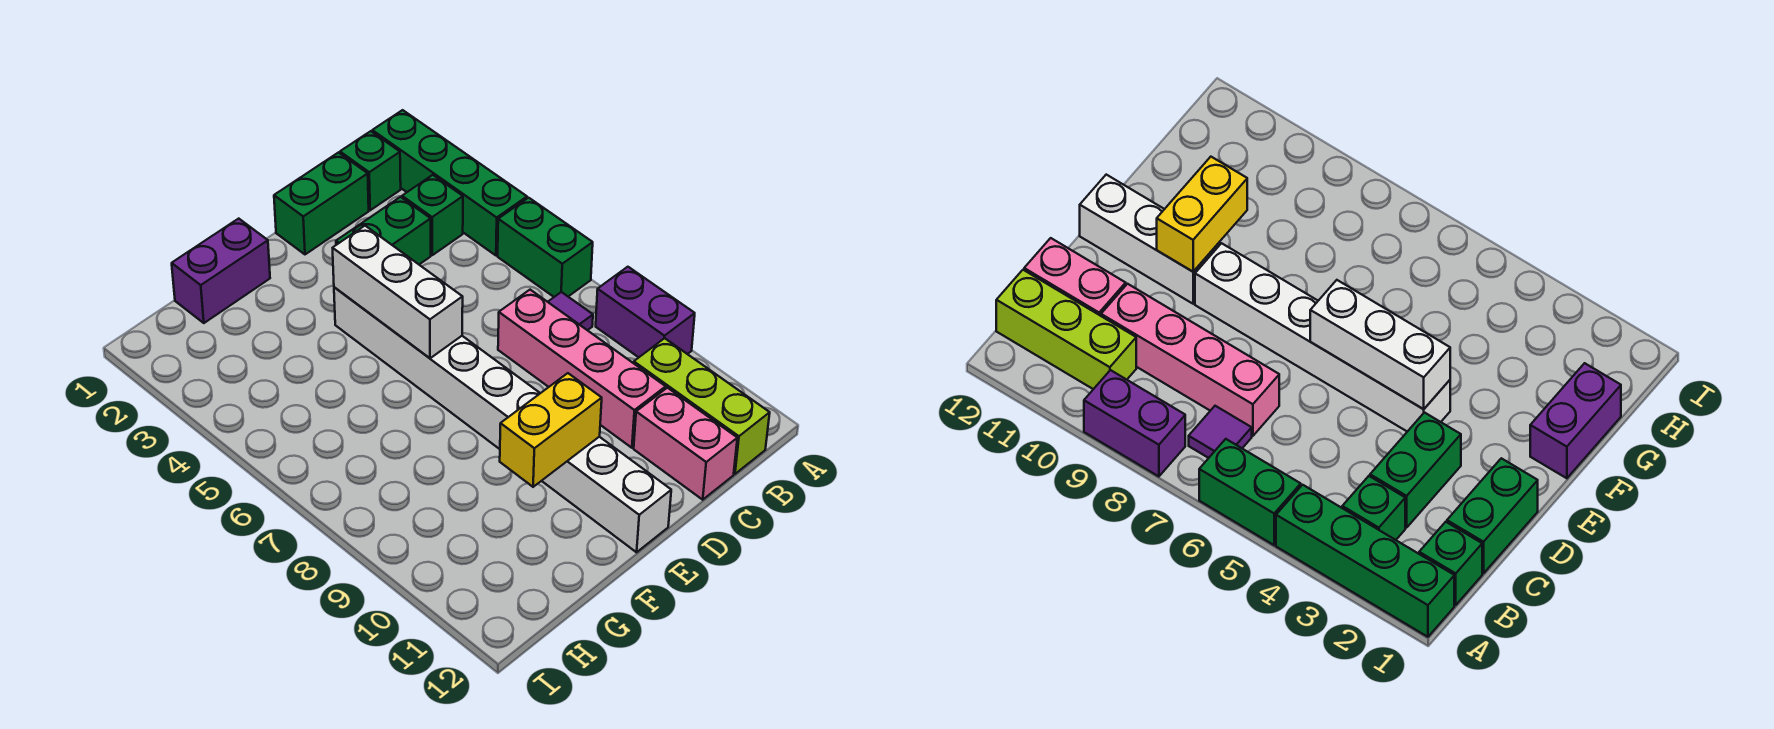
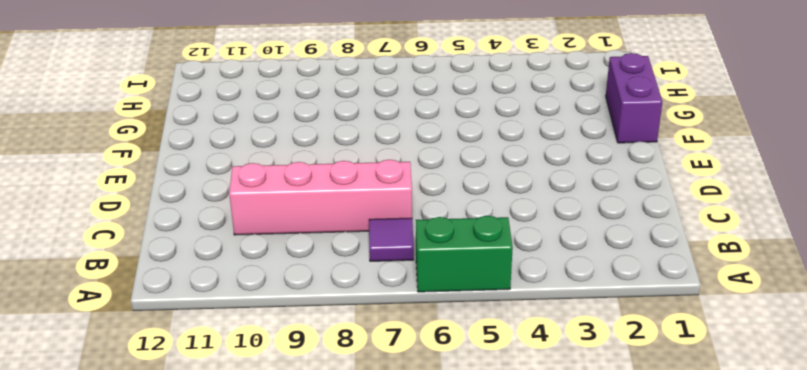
none -> green brick A1:A4 level 1
none -> purple brick A8:A9 level 1
none -> green brick B1 level 1

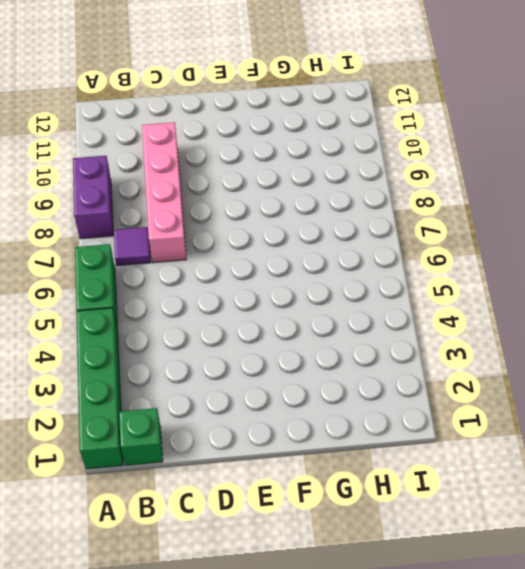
none -> green brick B3 level 1
none -> lime brick B10:B12 level 1
none -> green brick C1:D1 level 1

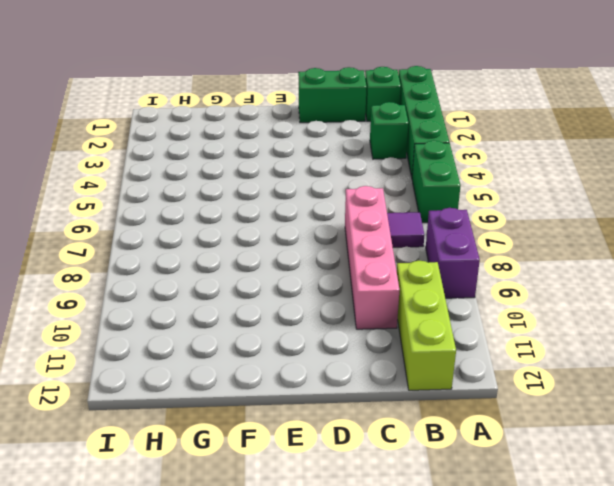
none -> green brick C3:D3 level 1
none -> pink brick C11:C12 level 1
none -> white brick E4:E9 level 1

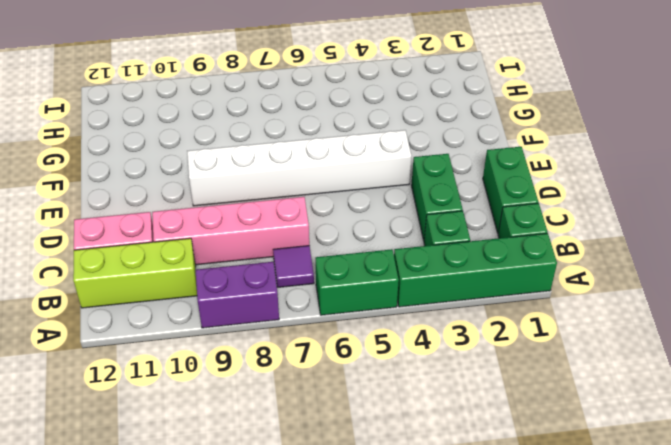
none -> white brick E10:E12 level 1
none -> purple brick F1:G1 level 1
none -> white brick E4:E6 level 2

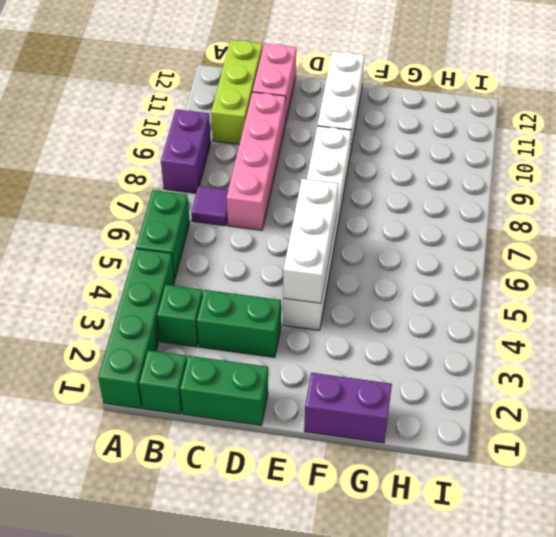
none -> yellow brick E10:F10 level 2

